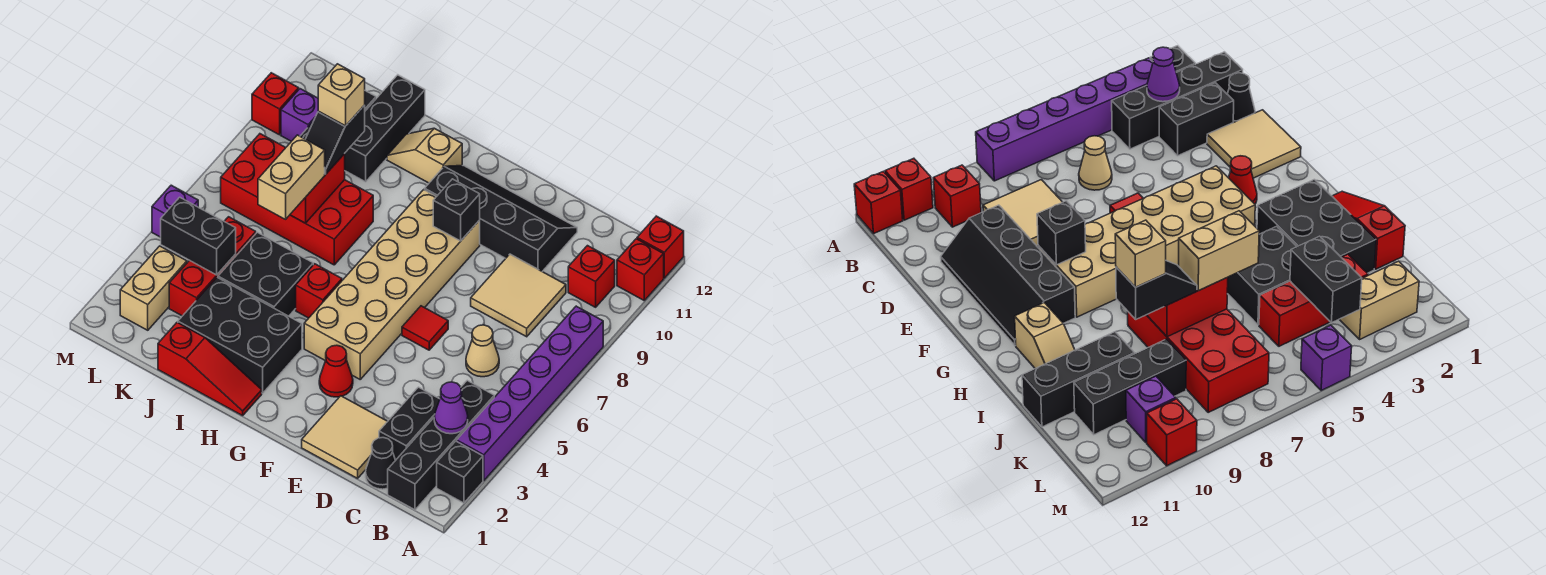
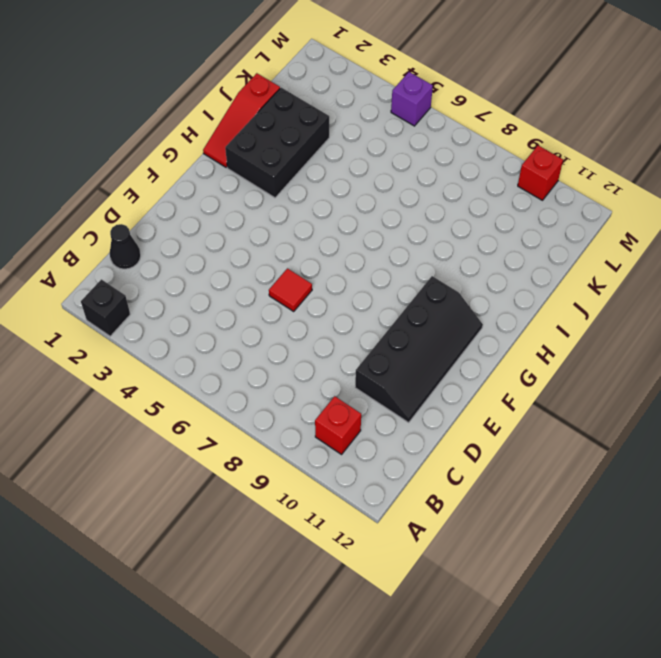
none -> purple brick A3:A8 level 1
none -> red brick A11 level 1
none -> red brick A12 level 1
none -> black brick B1:B4 level 1

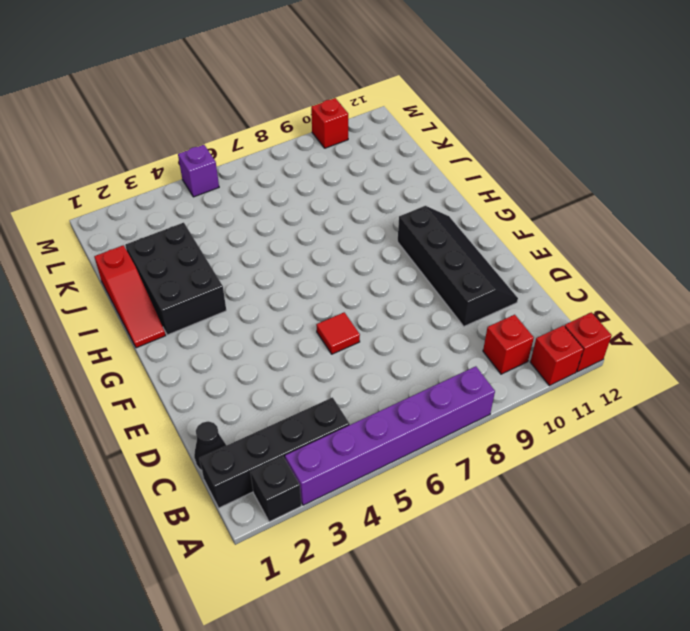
none -> black brick C2:C3 level 1
none -> tan cone C6 level 1
none -> tan tile C8:D9 level 1
none -> tan tile D1:E2 level 1

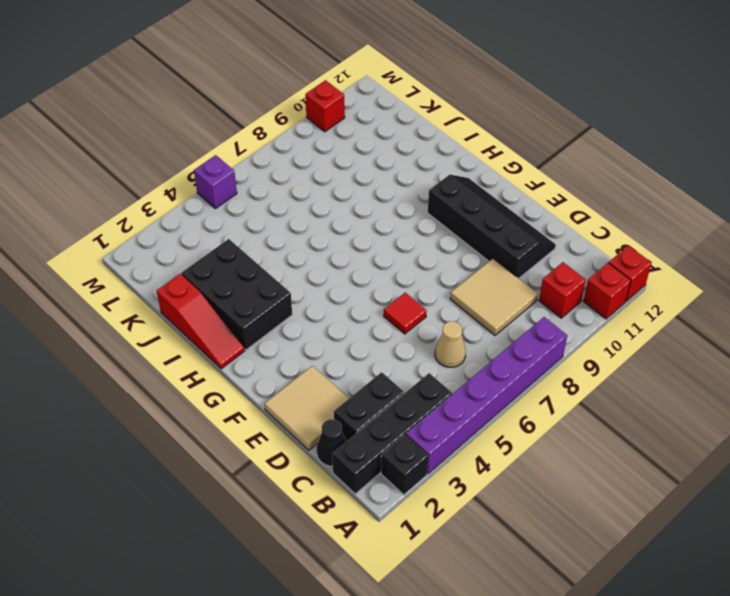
none -> red cone F3 level 1
none -> tan brick F4:G9 level 1
none -> red brick H5 level 1
none -> tan slope H11:I11 level 1 top H

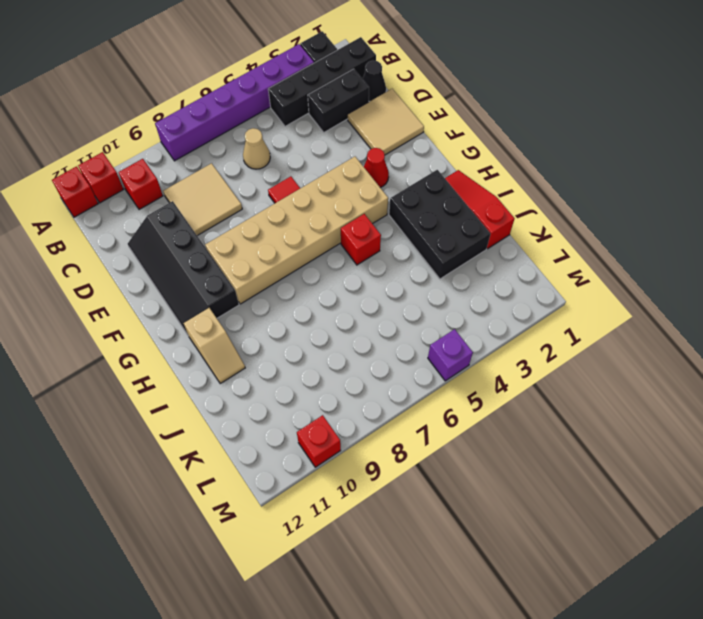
none -> black brick I4:J5 level 1
none -> red brick I7:L8 level 1
none -> black brick J10:J12 level 1
none -> red brick K3:K5 level 1

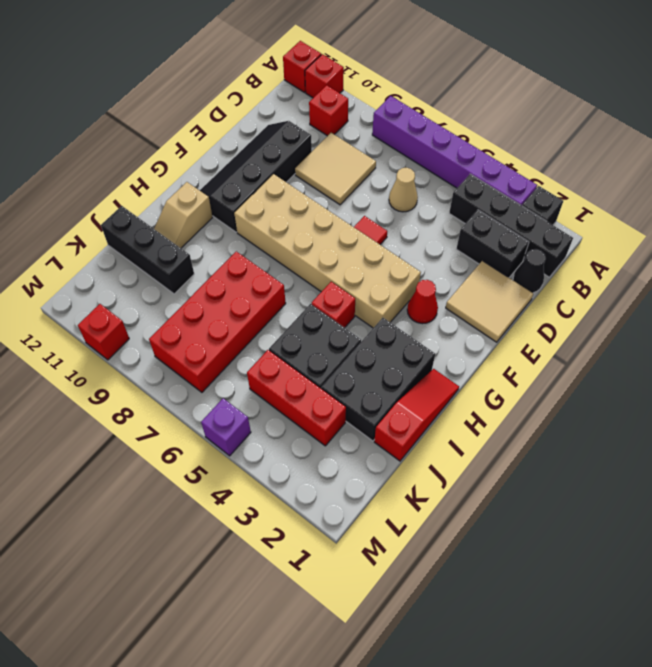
none -> black brick K9:K11 level 1
none -> tan brick L2:L3 level 1
none -> purple brick L10 level 1
none -> purple cone B3 level 2

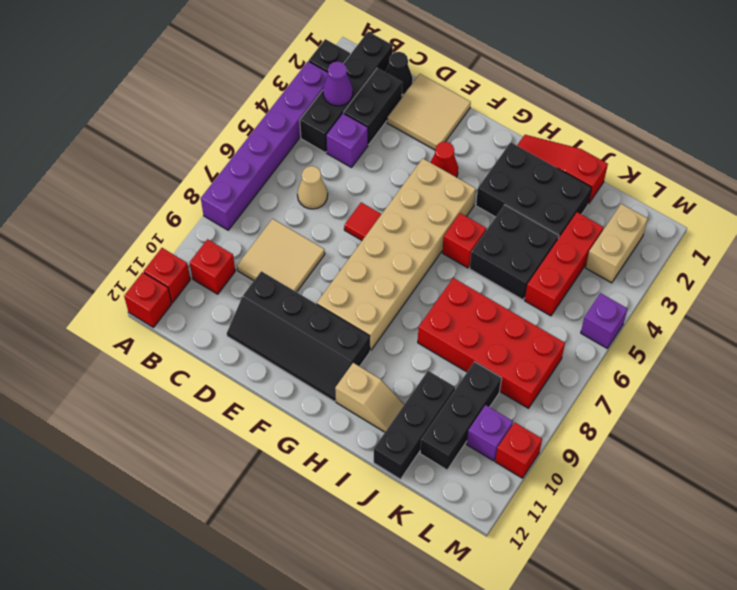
purple brick C4 level 1 -> none
none -> black brick F9 level 2
none -> red brick J7:J8 level 2
none -> black brick K4:L4 level 2
none -> tan brick J6:J7 level 3

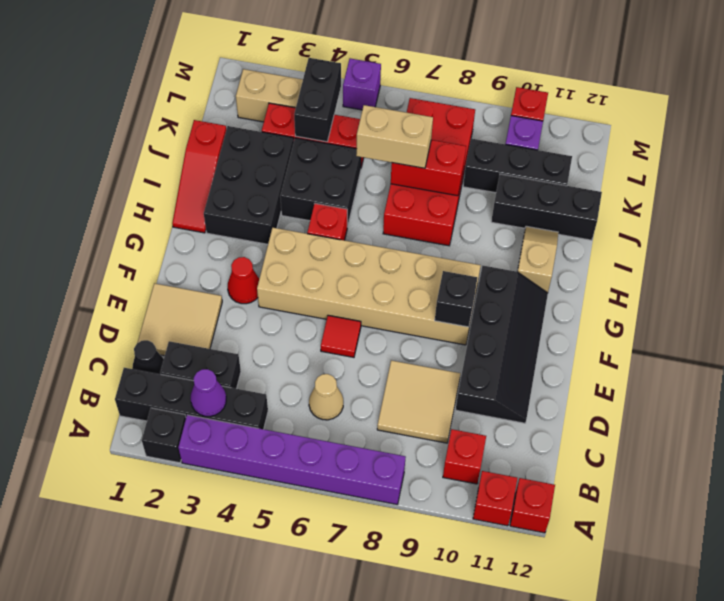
none -> black slope J8:J9 level 3 top 9
none -> tan brick J9 level 4

